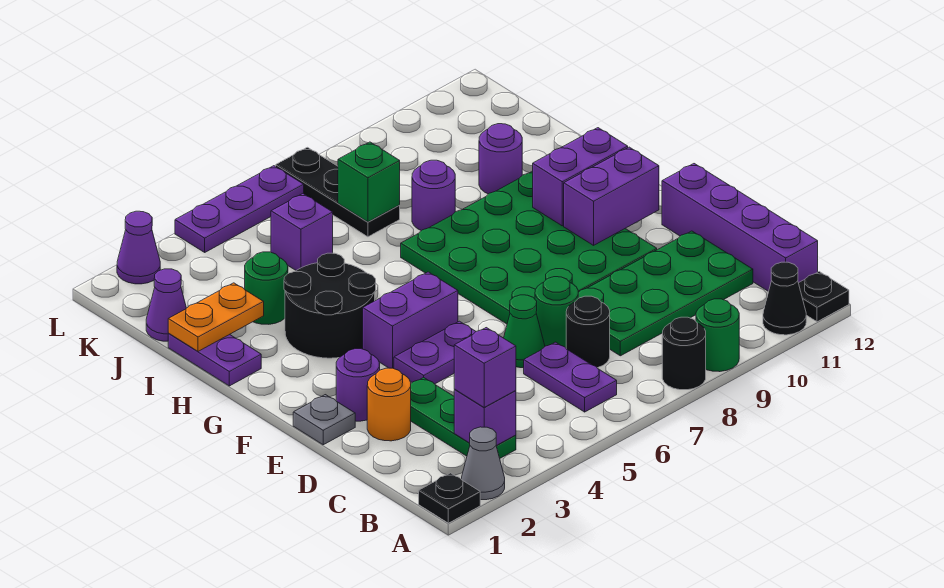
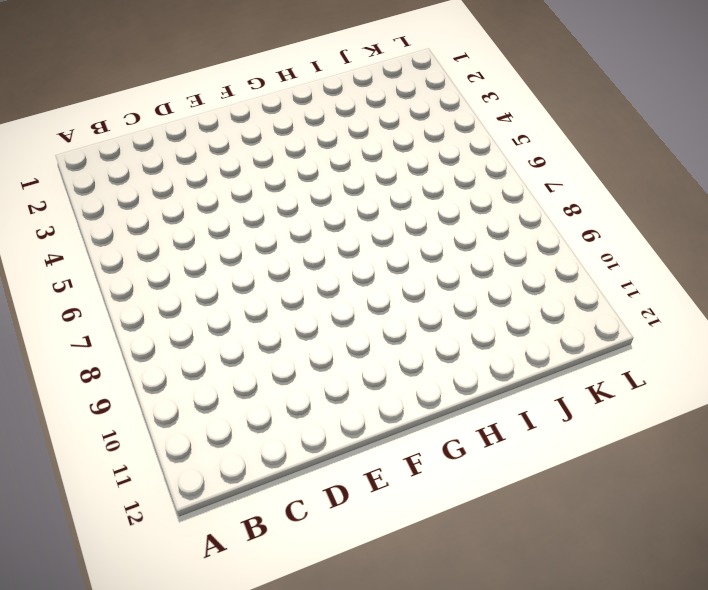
none -> black plate A1 level 1
none -> grey cone A2 level 1
none -> black round brick A8 level 1
none -> green round brick A9 level 1

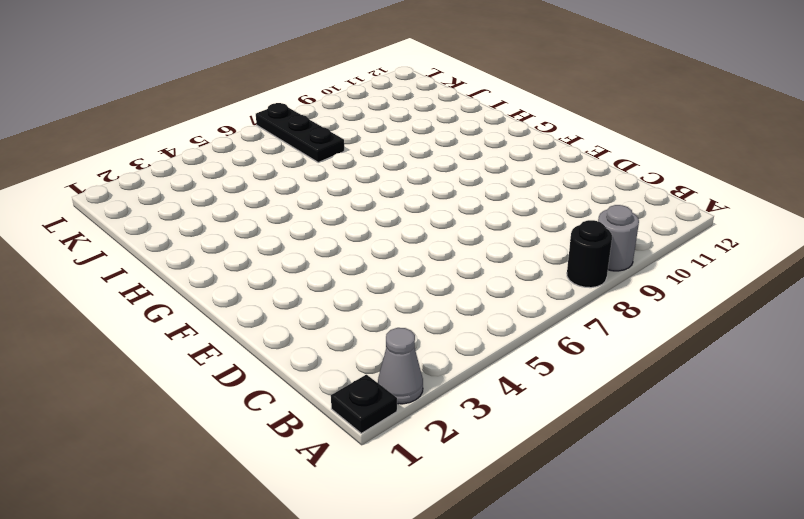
grey round brick A9 level 1 -> green round brick A9 level 1
none -> black cone A11 level 1
none -> black plate A12 level 1
none -> green plate B3:D3 level 1
none -> purple plate B6:C6 level 1

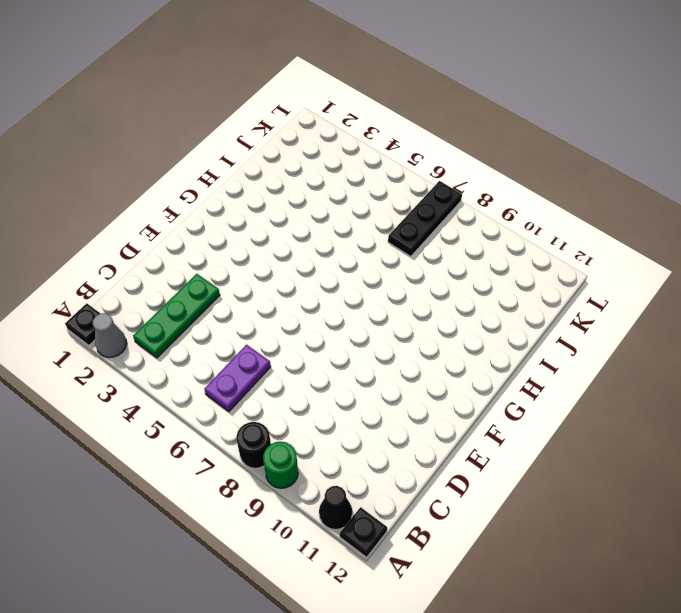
none -> purple brick B12:E12 level 1
none -> black round brick C7 level 1
none -> green plate C8:D11 level 1
none -> orange round brick D2 level 1

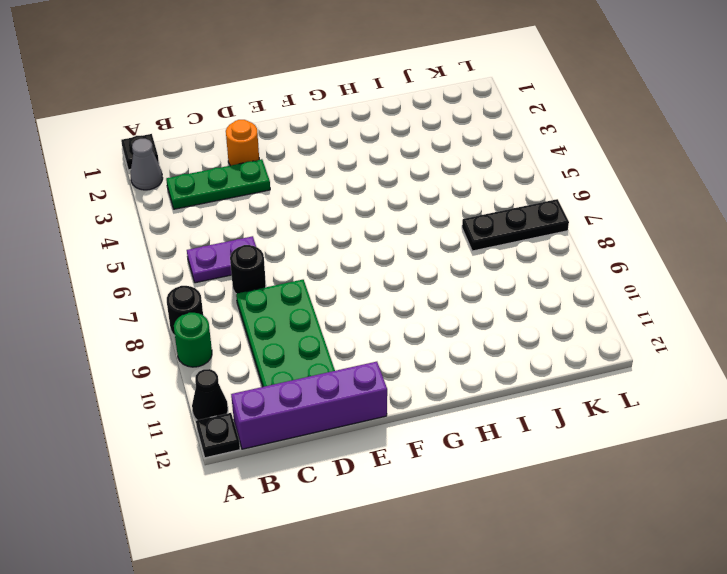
none -> green cone D6 level 1
none -> green round brick D7 level 1
none -> grey plate E1 level 1
none -> purple round brick E2 level 1

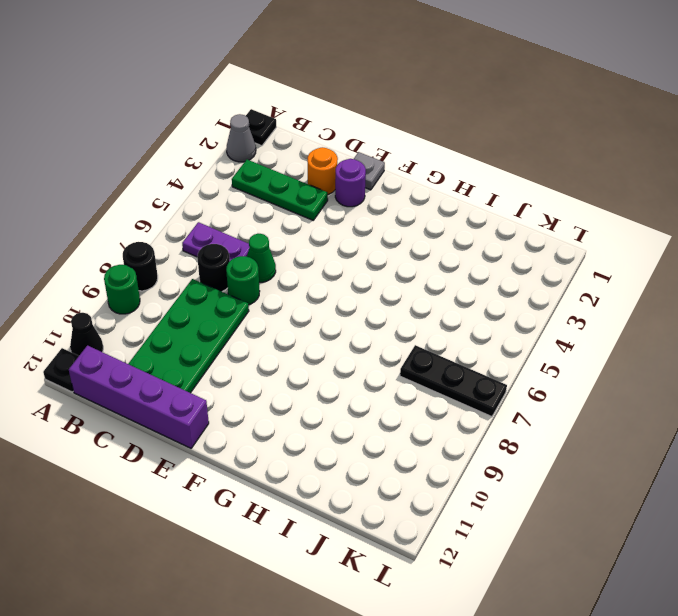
none -> purple plate E4:E5 level 1
none -> green plate E7:H10 level 1
none -> purple brick F4:F5 level 1
none -> black round brick G3:H4 level 1

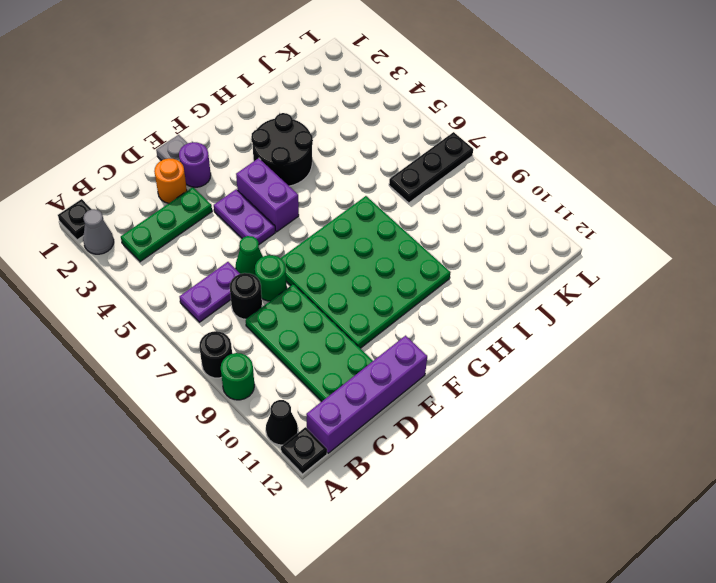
none -> purple plate H1:I1 level 1
none -> green round brick I3 level 1
none -> purple round brick I8 level 1
none -> purple round brick I10 level 1

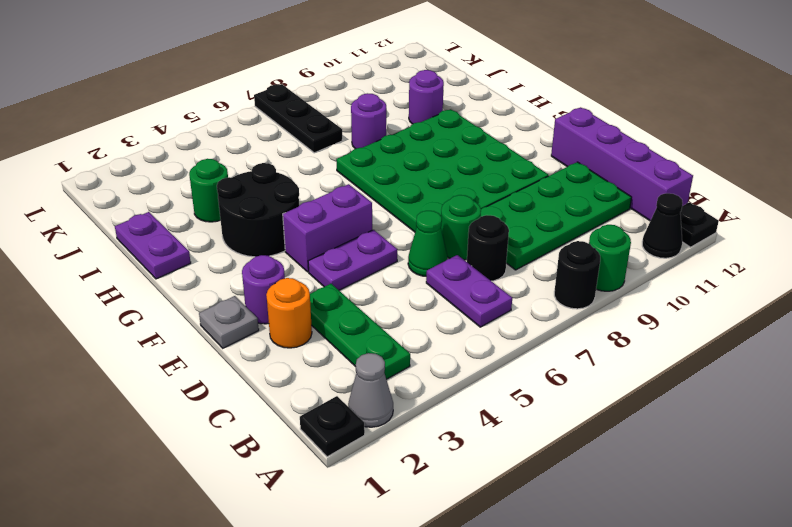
none -> purple cone J1 level 1
none -> purple brick J5 level 1
none -> purple cone L2 level 1
none -> purple plate L4:L6 level 1

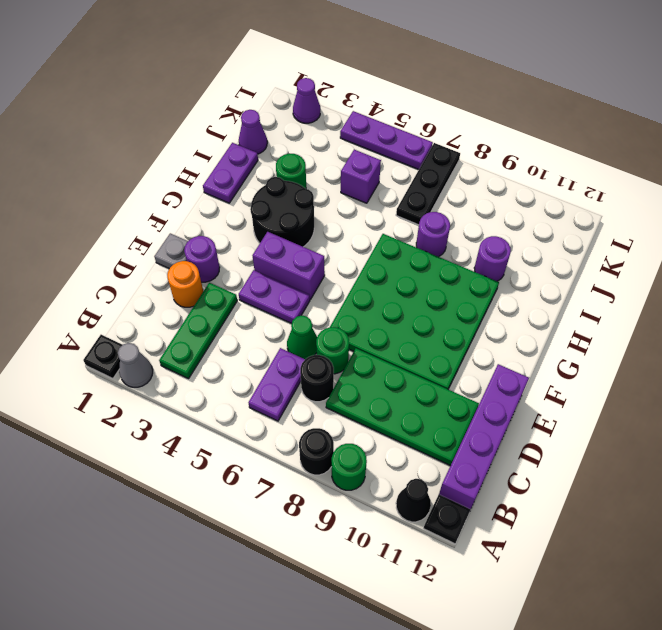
none -> purple brick B3 level 2
none -> purple brick F10:F11 level 2
none -> purple brick G10:G11 level 2
none -> orange plate I1:I2 level 2

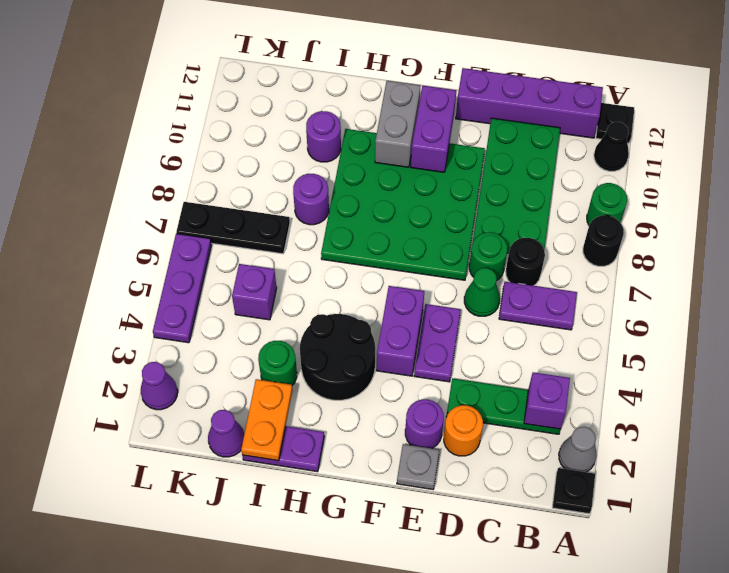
grey brick G10:G11 level 2 -> purple brick G10:G11 level 2
none -> green brick J7 level 2
none -> purple brick B3 level 3

